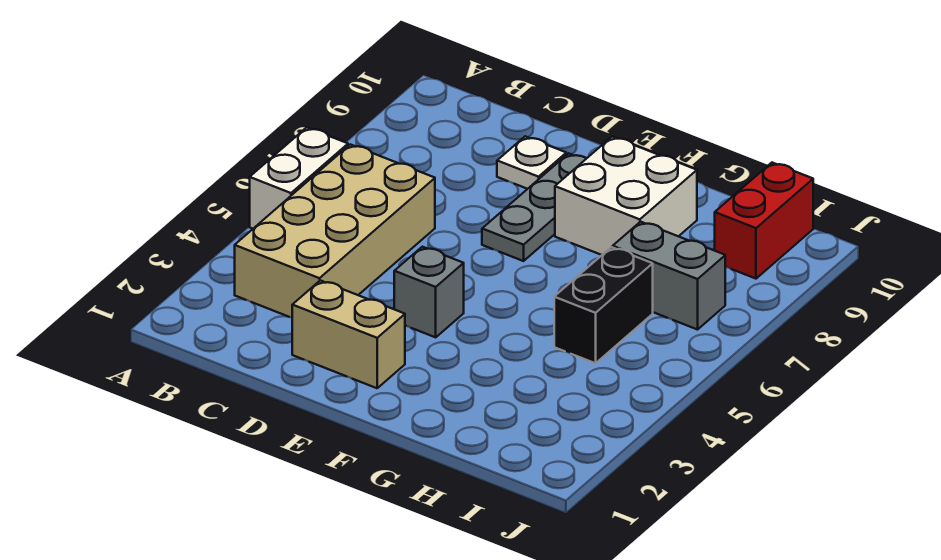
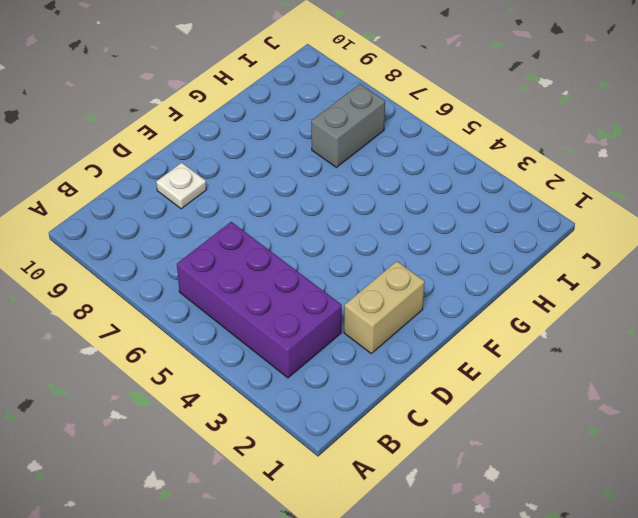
purple brick B3:C6 level 1 -> tan brick B3:C6 level 1
none -> white brick A5:A6 level 1
none -> grey brick E4 level 1

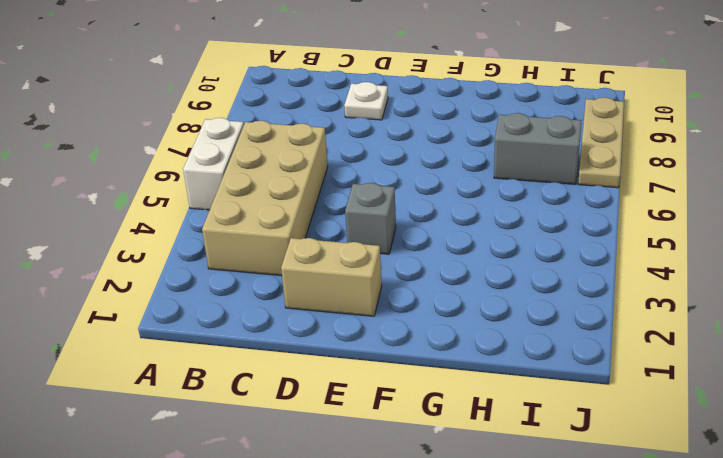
tan plate J7:J9 level 1 -> none
none -> grey plate E7:E9 level 1
none -> white brick F8:G9 level 1

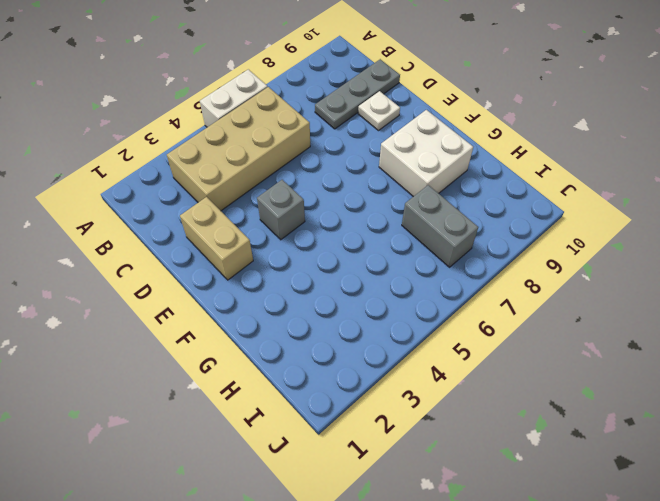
grey plate C8:C10 level 1 -> grey plate E7:E9 level 1
none -> black brick H5:H6 level 1
none -> red brick I9:I10 level 1

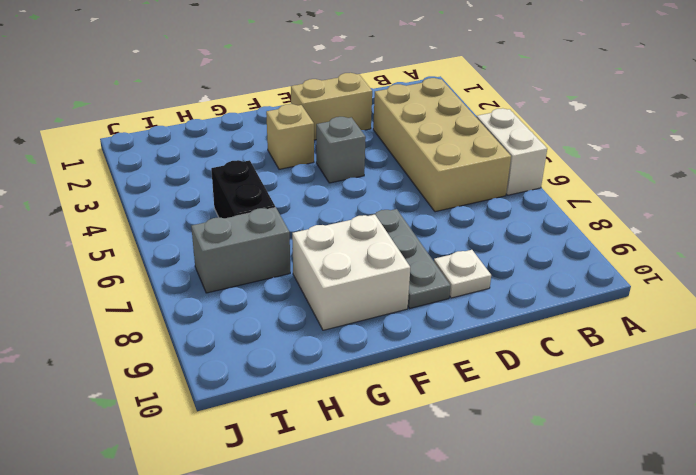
tan brick F3 level 1 -> none
none -> red brick I9:I10 level 1

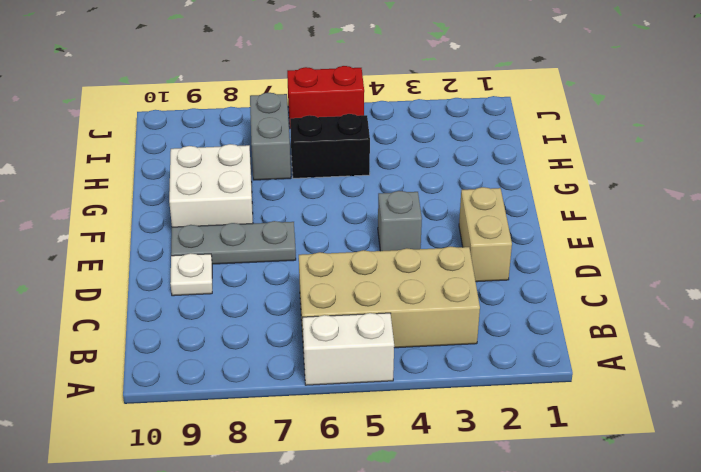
red brick J5:J6 level 1 -> red brick I9:I10 level 1

